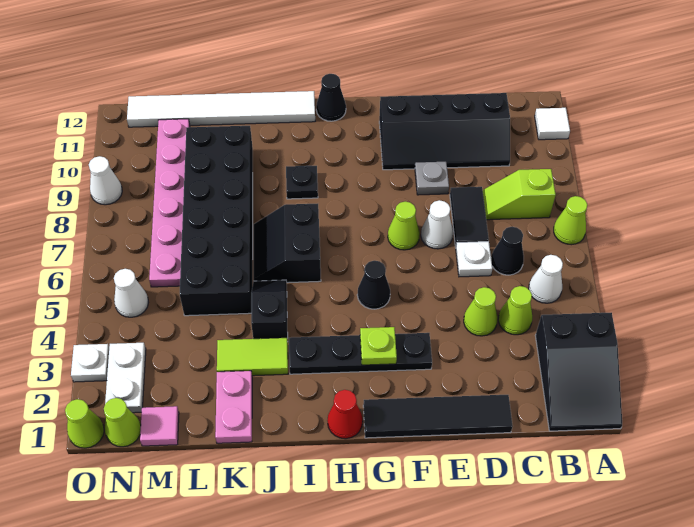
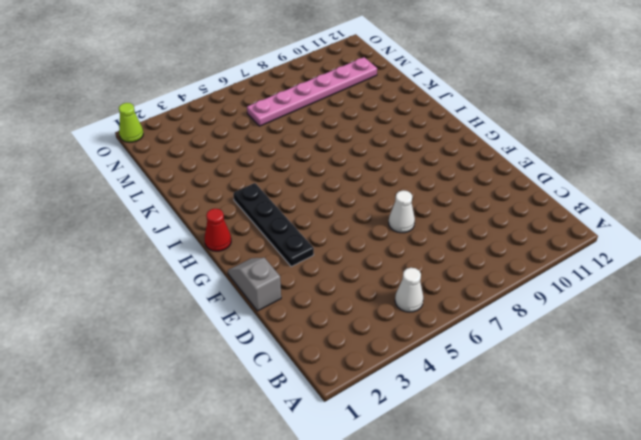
grey slope E1:F1 level 1 top E -> black tile D1:G1 level 1
none -> black slope A1:B3 level 1 top 3
none -> lime cone A7 level 1
none -> white tile A11 level 1
none -> lime slope B8:C8 level 1 top B

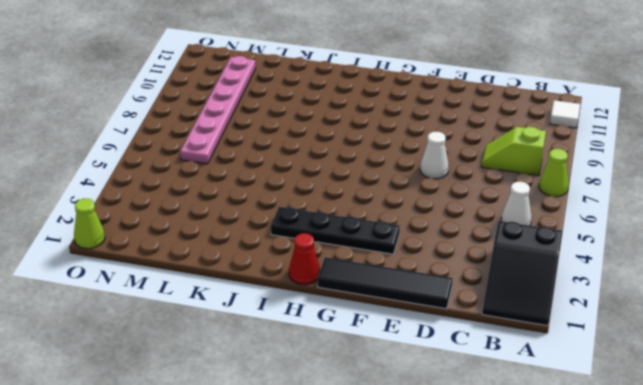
none -> lime cone C4 level 1
none -> black cone C6 level 1
none -> black slope C10:F11 level 1 top 11
none -> lime cone D4 level 1

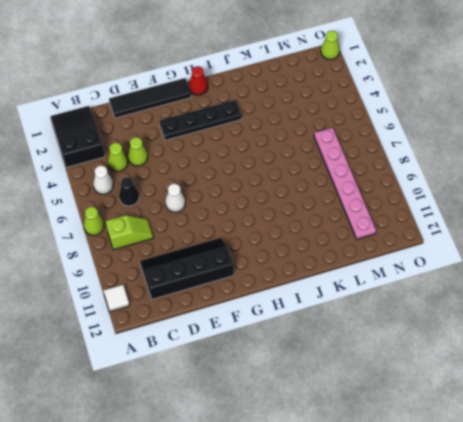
none -> white plate D6 level 1
none -> black tile D7:D8 level 1
none -> grey plate E9 level 1
none -> lime cone F7 level 1

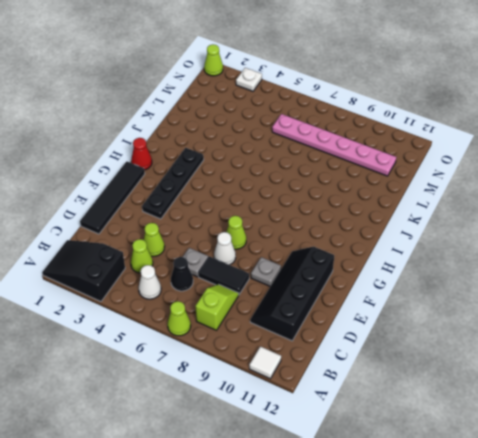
grey plate D6 level 1 -> white plate D6 level 1
none -> black cone G5 level 1
none -> black cone H12 level 1
none -> black slope I6:J7 level 1 top I
none -> black plate I9 level 1

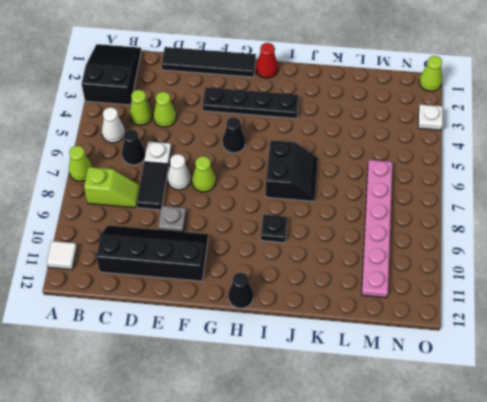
none -> white tile I12:N12 level 1
none -> lime tile J3:K3 level 1
none -> black slope J4:J5 level 1 top 4
none -> pink plate K1:K2 level 1

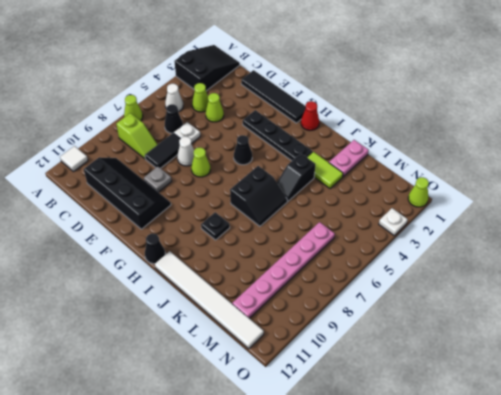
none -> black brick K5:L10 level 1
none -> pink tile M1 level 1
none -> lime cone N1 level 1
none -> white plate N2:N3 level 1

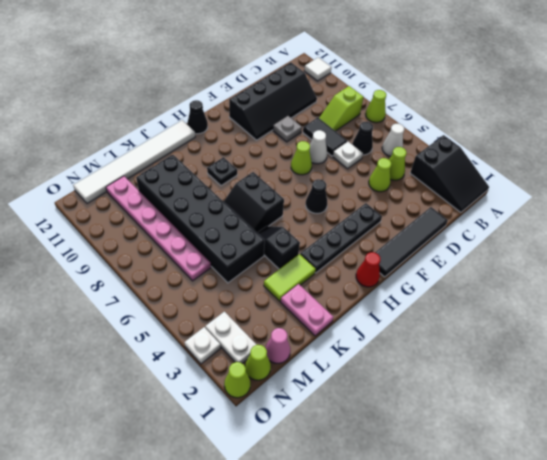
pink cone M1 level 1 -> pink tile M1 level 1
none -> white cone N5 level 1
none -> white cone O9 level 1
none -> lime plate G3 level 2

